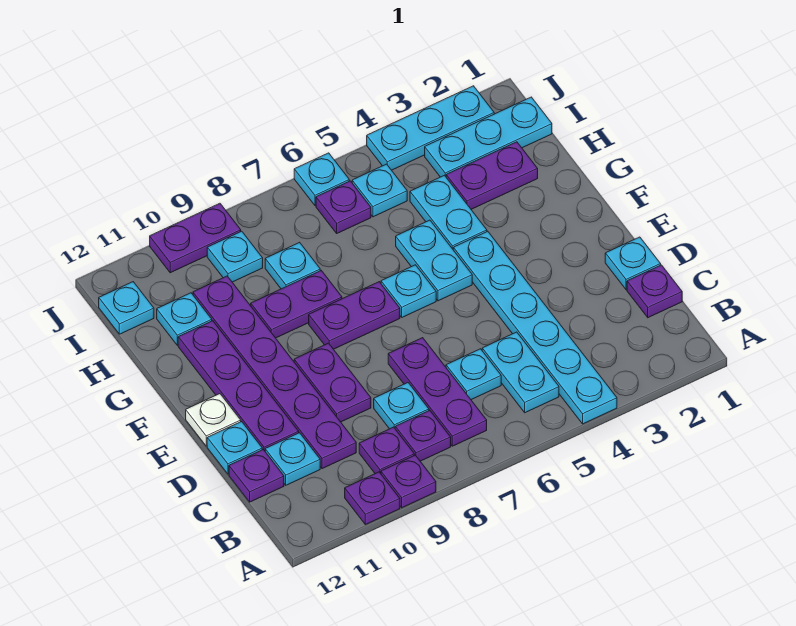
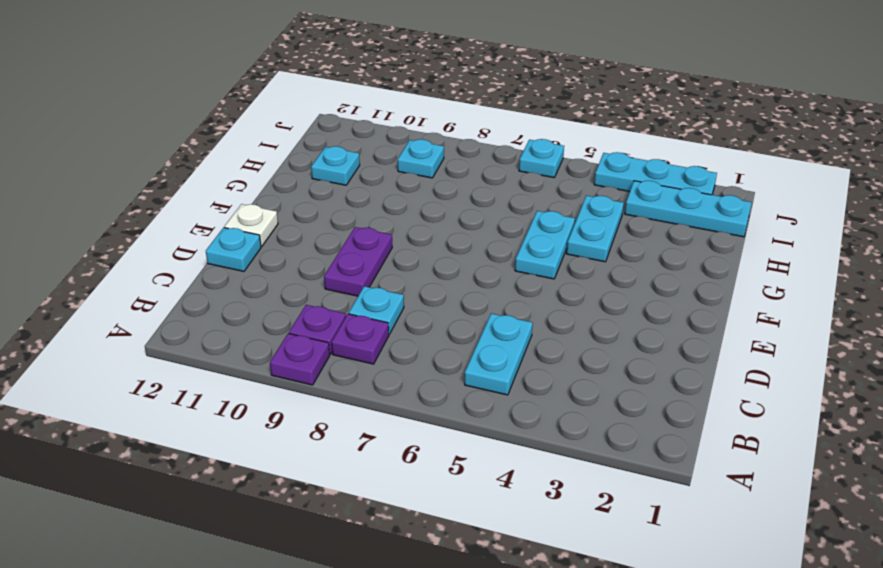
none -> cyan plate A4:F4 level 1
none -> purple plate A10 level 1
none -> purple plate B7:D7 level 1
none -> purple plate C1 level 1

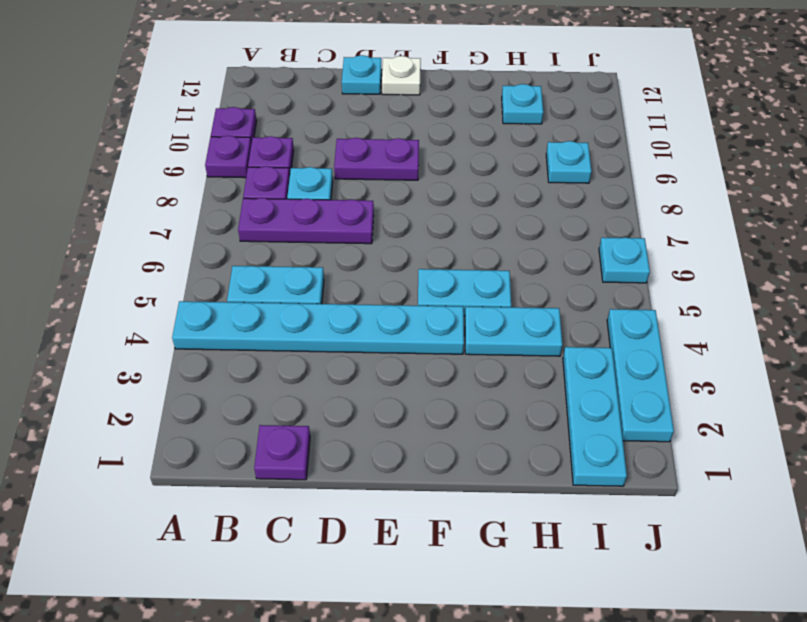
none -> cyan plate C6 level 1
none -> purple plate C10:H10 level 1
none -> cyan plate C11 level 1
none -> purple plate C12 level 1

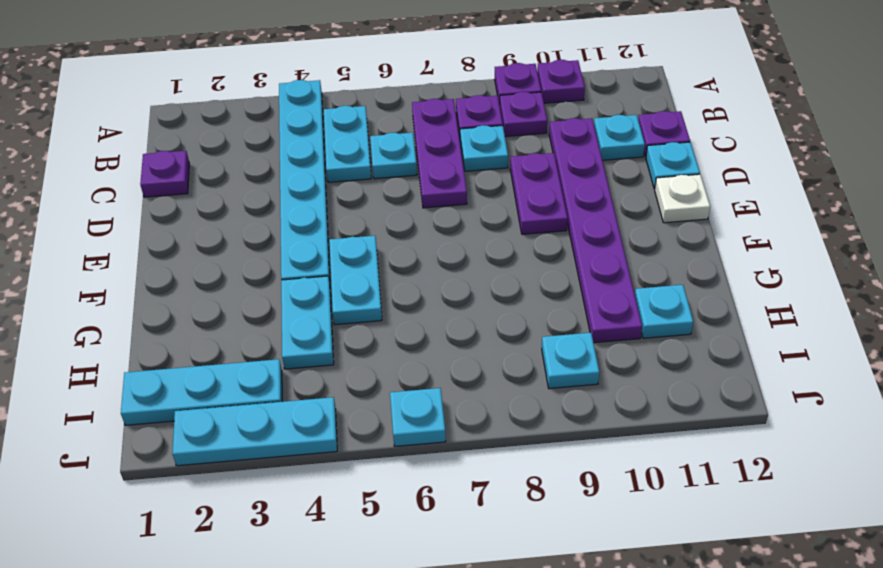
none -> cyan plate D1 level 1
none -> purple plate D11:G11 level 1
none -> cyan plate F6 level 1
none -> purple plate F7:F8 level 1

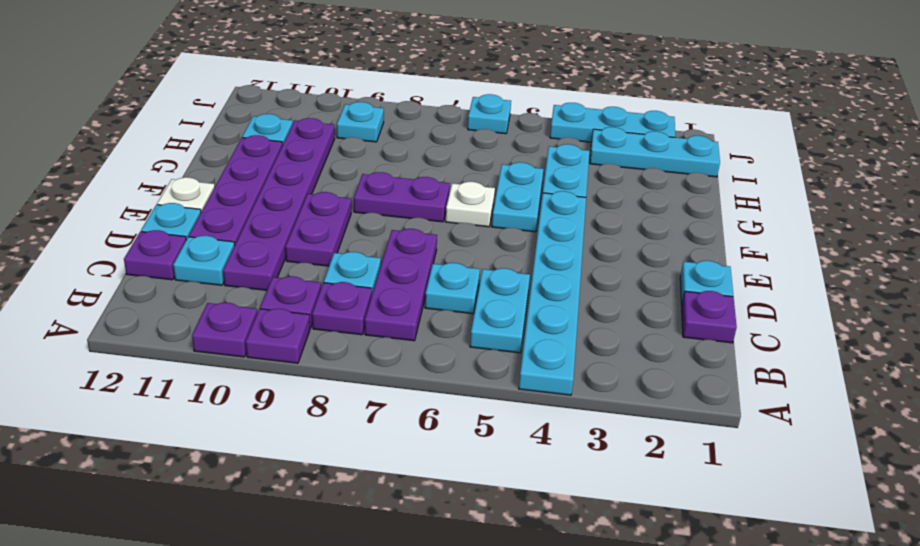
white plate F6 level 1 -> cyan plate F6 level 1
none -> purple plate G8:G9 level 1
none -> purple plate H2:H3 level 1
none -> cyan plate H8 level 1
none -> cyan plate I5 level 1

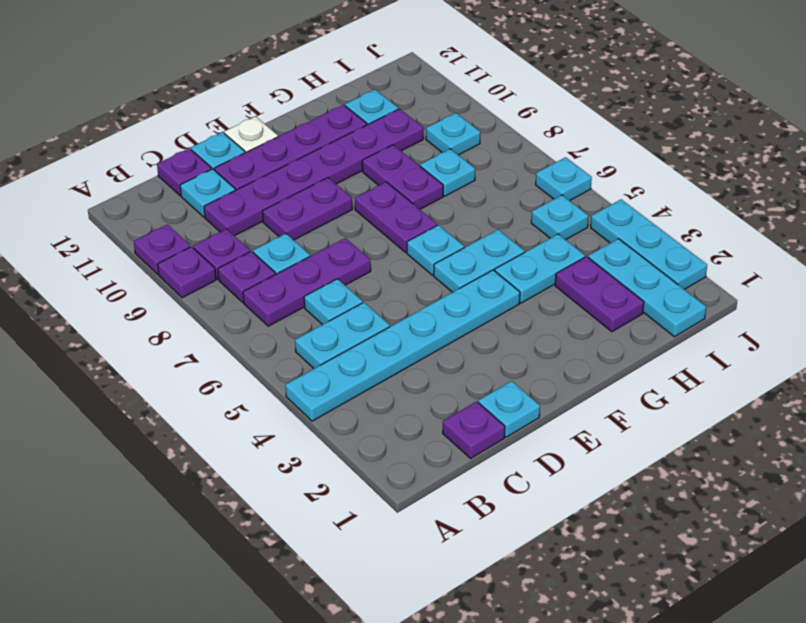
none -> purple plate I6 level 1
none -> cyan plate I12 level 1
none -> purple plate J9:J10 level 1

